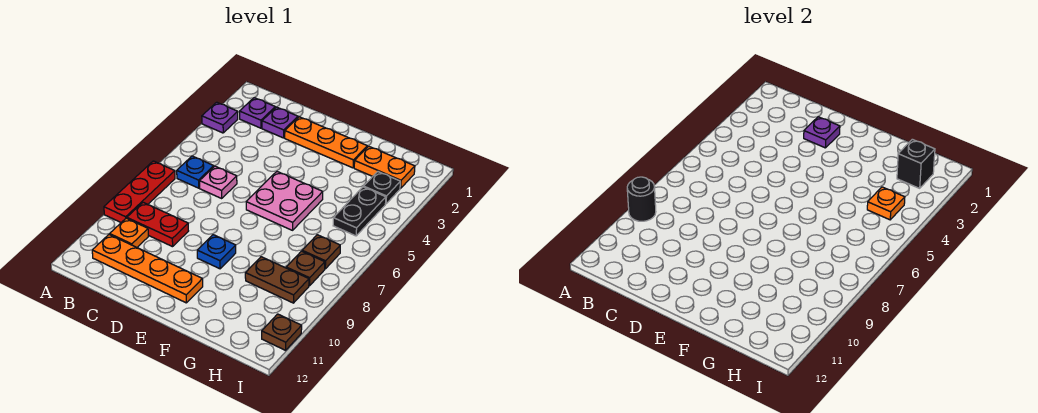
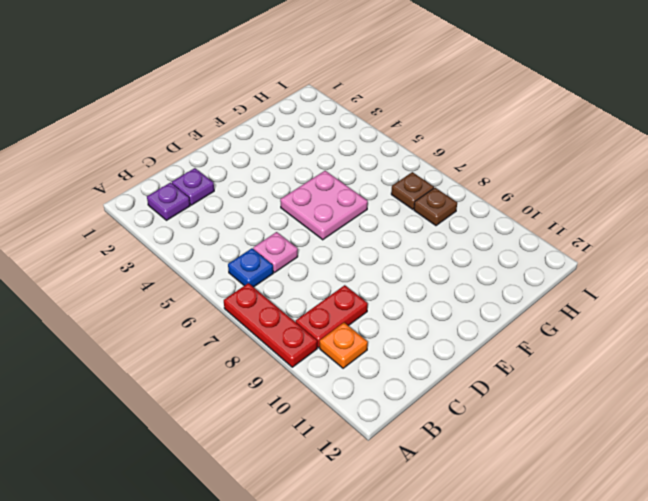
none -> purple plate A3 level 1
none -> orange plate B11:E11 level 1
none -> orange plate D2:F2 level 1

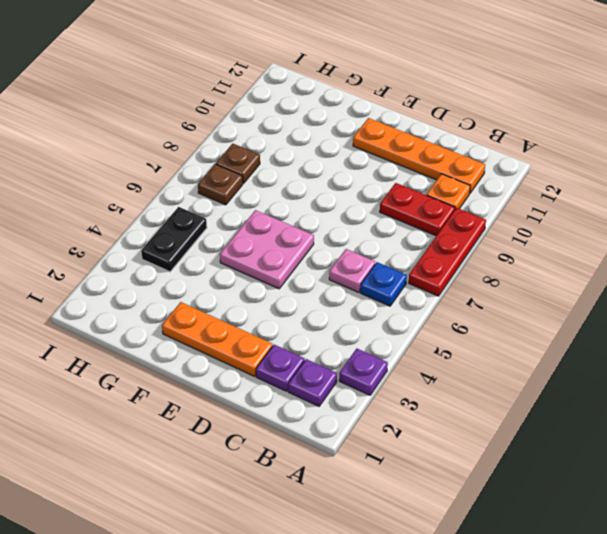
none -> blue plate E9 level 1
none -> orange plate G2:H2 level 1
none -> brown plate G9:H9 level 1

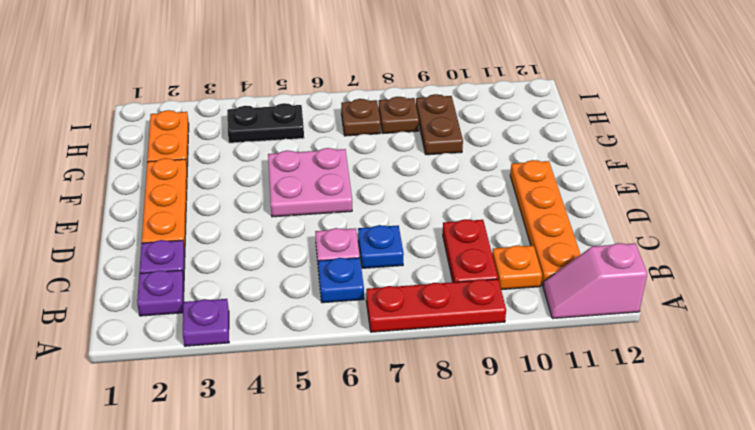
pink slope A11:A12 level 1 top 12 -> none
blue plate C7 level 1 -> blue plate E9 level 1
none -> black plate H3 level 1
none -> brown plate I11 level 1
none -> black round brick A9 level 2

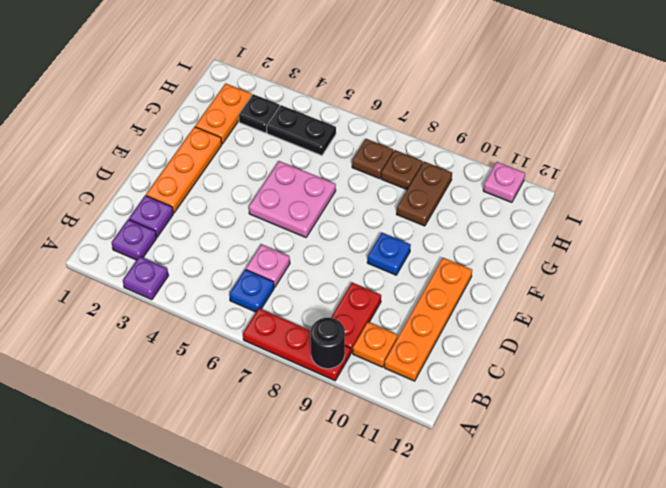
pink plate I11 level 1 -> brown plate I11 level 1
none -> purple plate D2 level 2
none -> black brick H2 level 2
none -> orange plate H4 level 2

